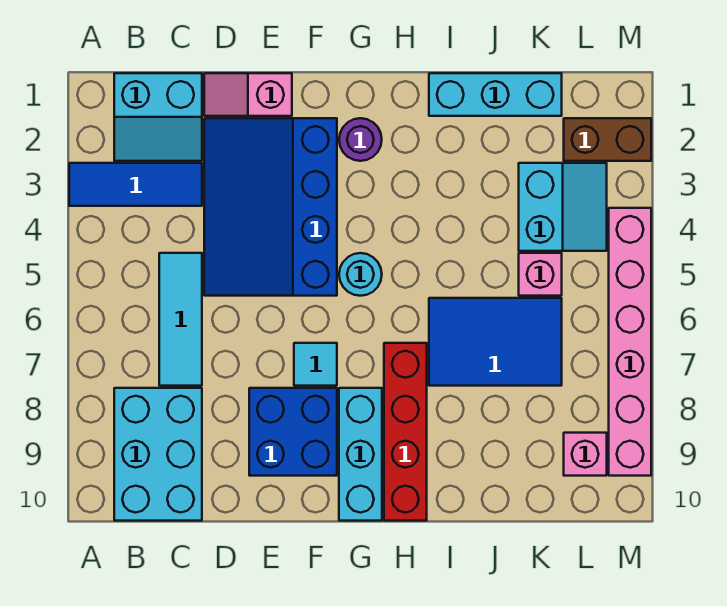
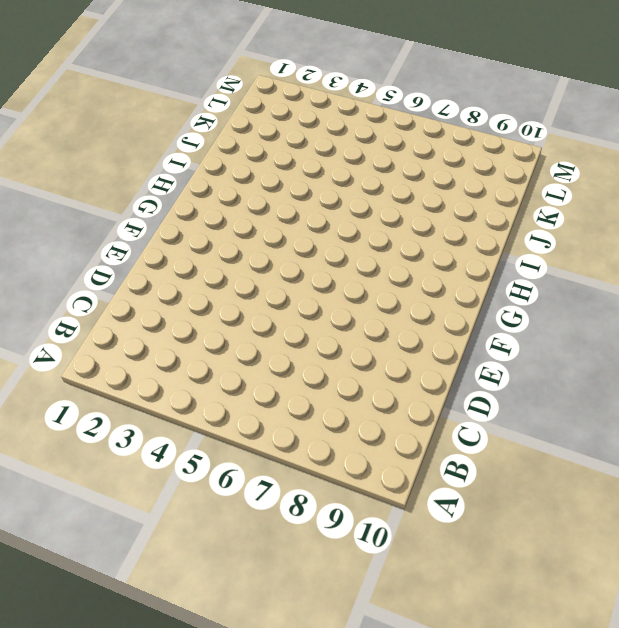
none -> blue tile A3:C3 level 1
none -> cyan slope B1:C2 level 1 top 1
none -> cyan brick B8:C10 level 1

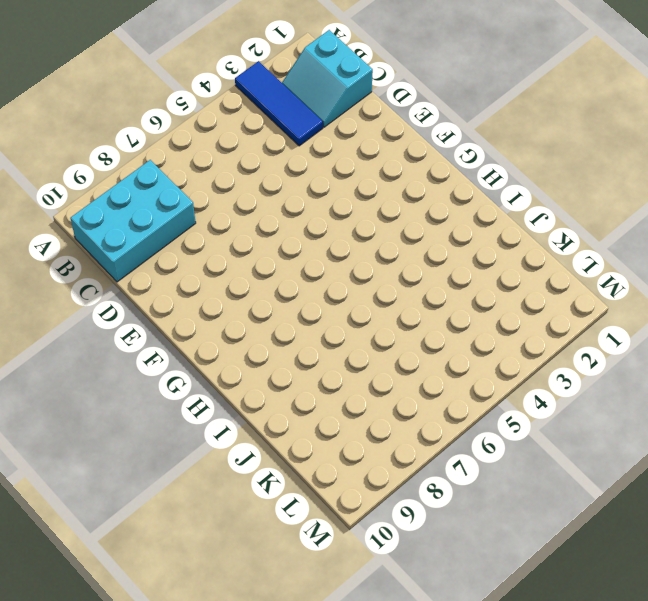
none -> cyan tile C5:C7 level 1
none -> pink slope D1:E1 level 1 top E
none -> blue slope D2:F5 level 1 top F

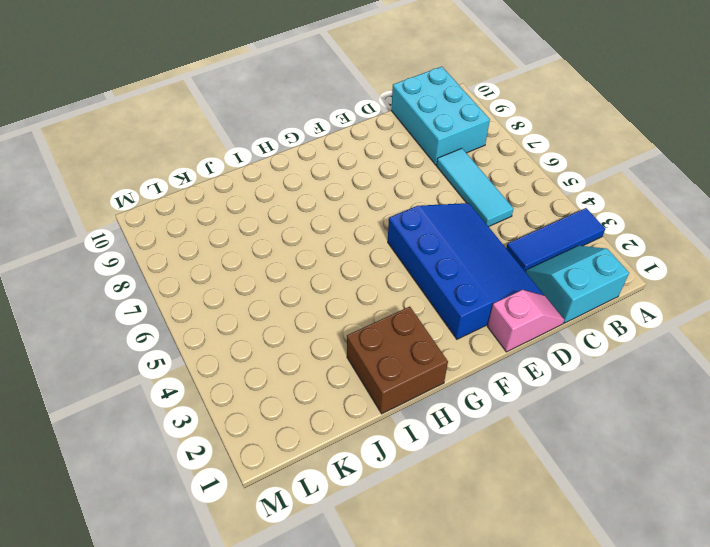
brown brick H1:I2 level 1 -> cyan brick I1:K1 level 1
none -> blue brick E8:F9 level 1
none -> cyan tile F7 level 1
none -> purple round brick G2 level 1

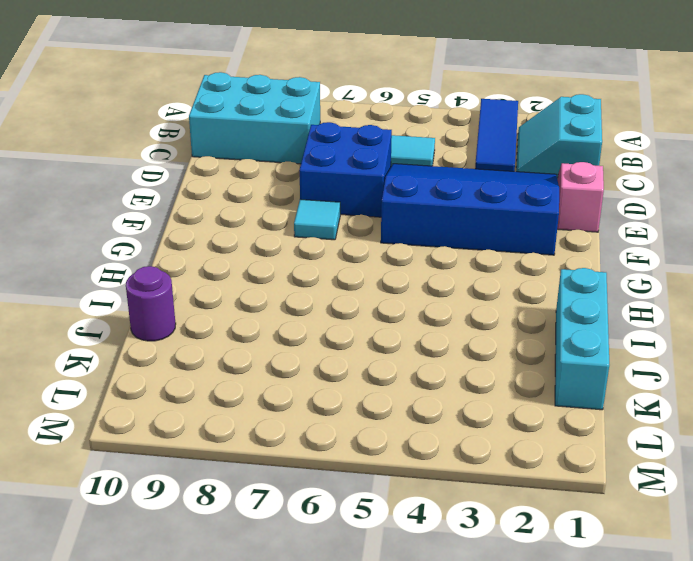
blue brick D6:E7 level 1 -> blue brick E8:F9 level 1
purple round brick J10 level 1 -> purple round brick G2 level 1
none -> cyan round brick G5 level 1
none -> cyan brick G8:G10 level 1
none -> red brick H7:H10 level 1

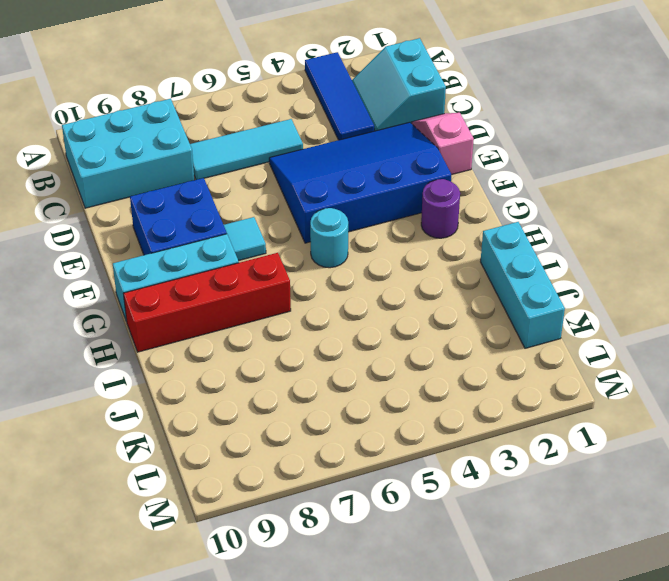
none -> blue tile I6:K7 level 1
none -> cyan slope K3:L4 level 1 top K
none -> pink brick K5 level 1

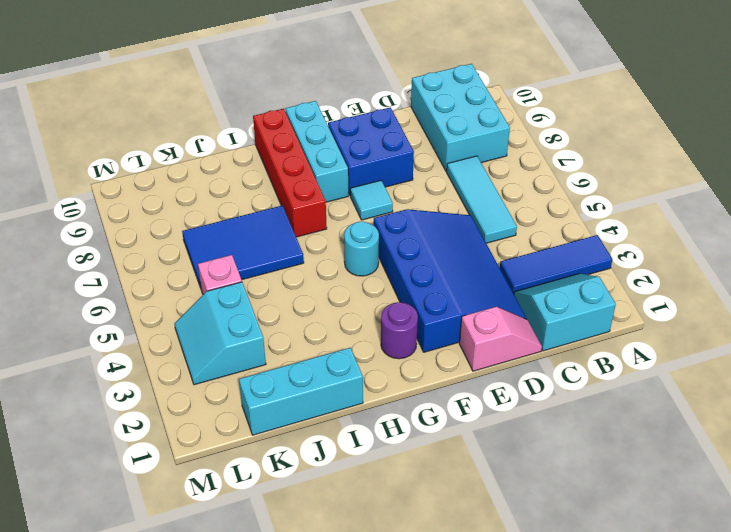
none -> brown brick L2:M2 level 1
none -> pink brick L9 level 1
none -> pink brick M4:M9 level 1

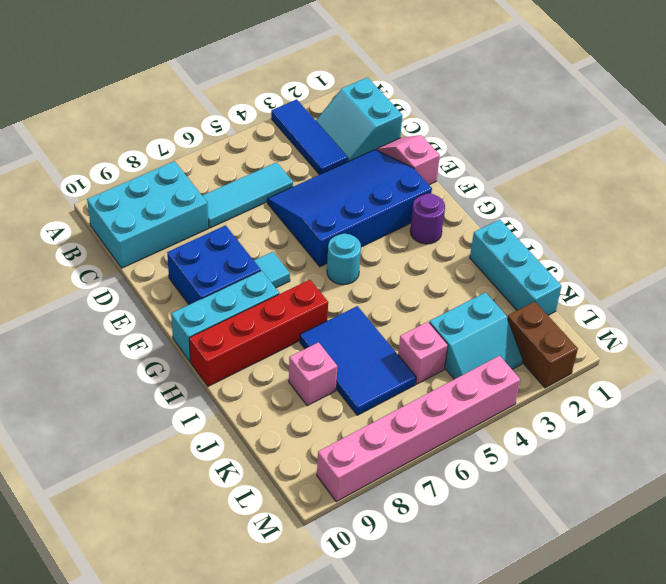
pink brick J8 level 1 -> pink brick L9 level 1

